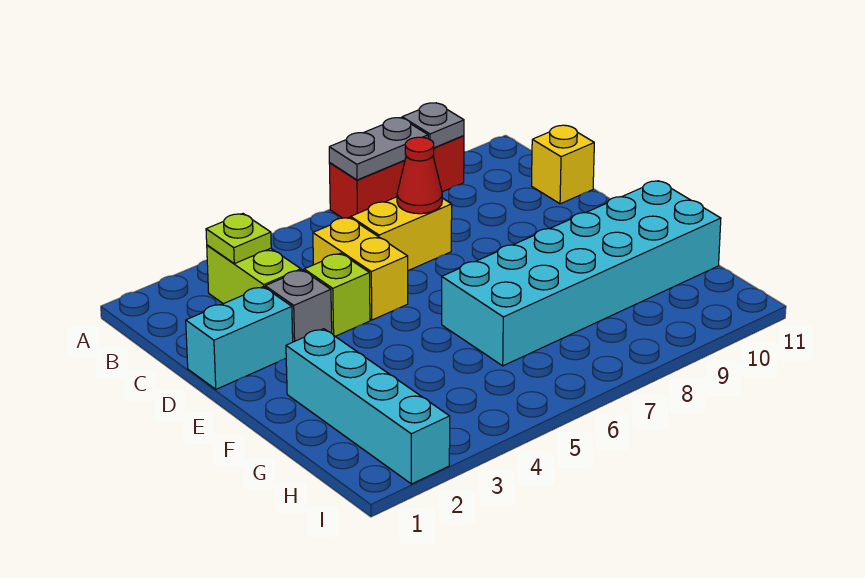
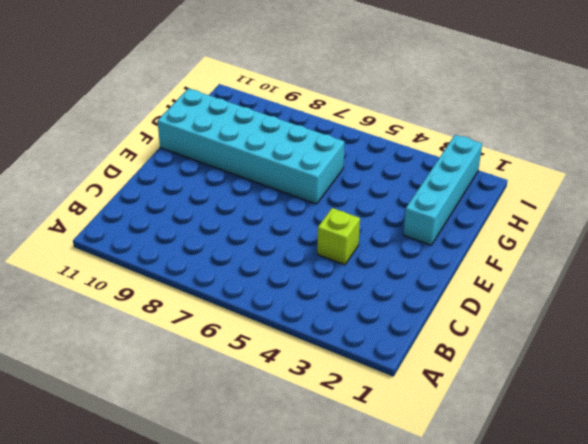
none -> red brick A7:A9 level 1
none -> lime brick B3:C3 level 1
none -> yellow brick C5:D5 level 1

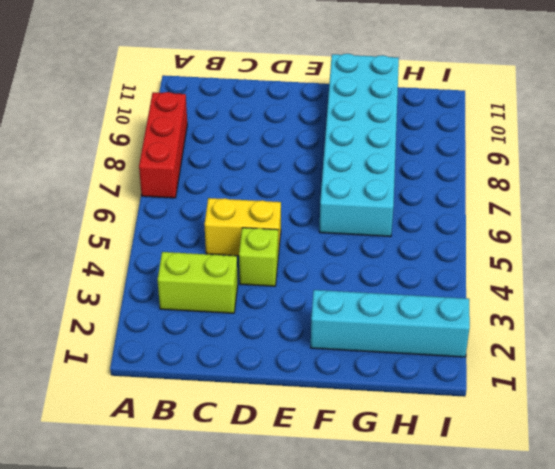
none -> yellow brick C6:C7 level 1
none -> yellow brick C11 level 1
none -> cyan brick D1:D2 level 1

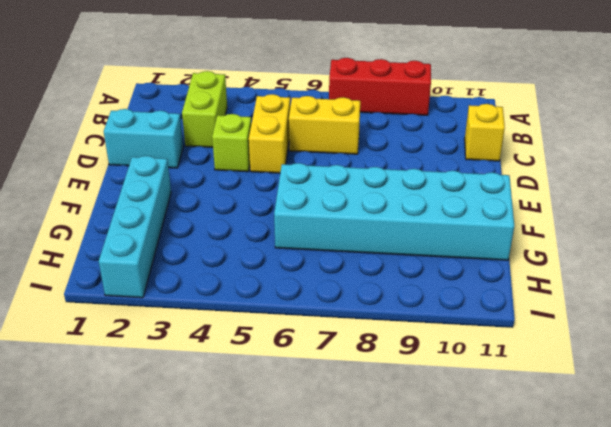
none -> grey brick D3 level 1
none -> grey plate A7:A8 level 2
none -> grey plate A9 level 2

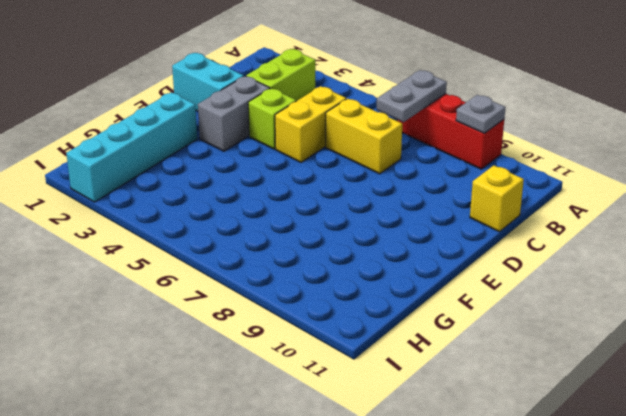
grey plate A7:B7 level 2 -> grey plate A7:A8 level 2
grey brick D3:E3 level 1 -> grey brick D3 level 1
none -> cyan brick F6:G11 level 1
none -> lime plate B3 level 2
none -> red cone C7 level 2

